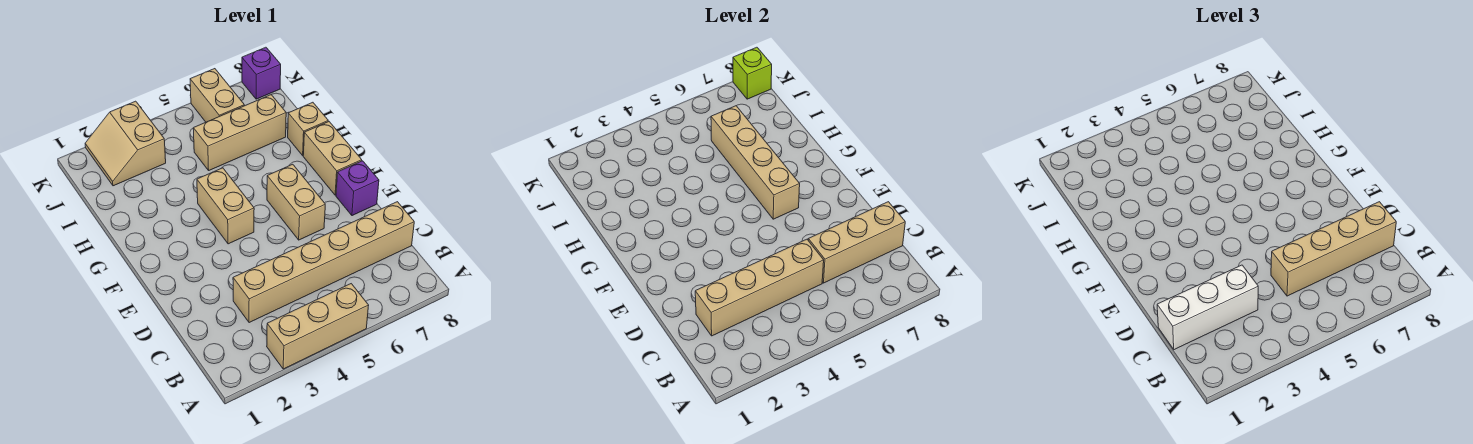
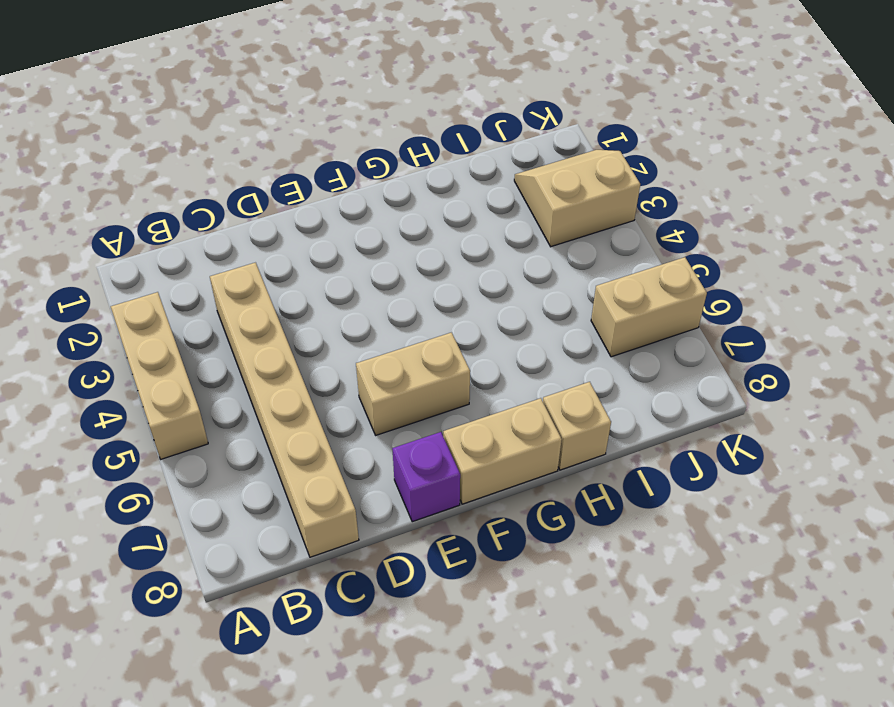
none -> tan brick F4:G4 level 1
none -> tan brick I5:I7 level 1
none -> purple brick K8 level 1

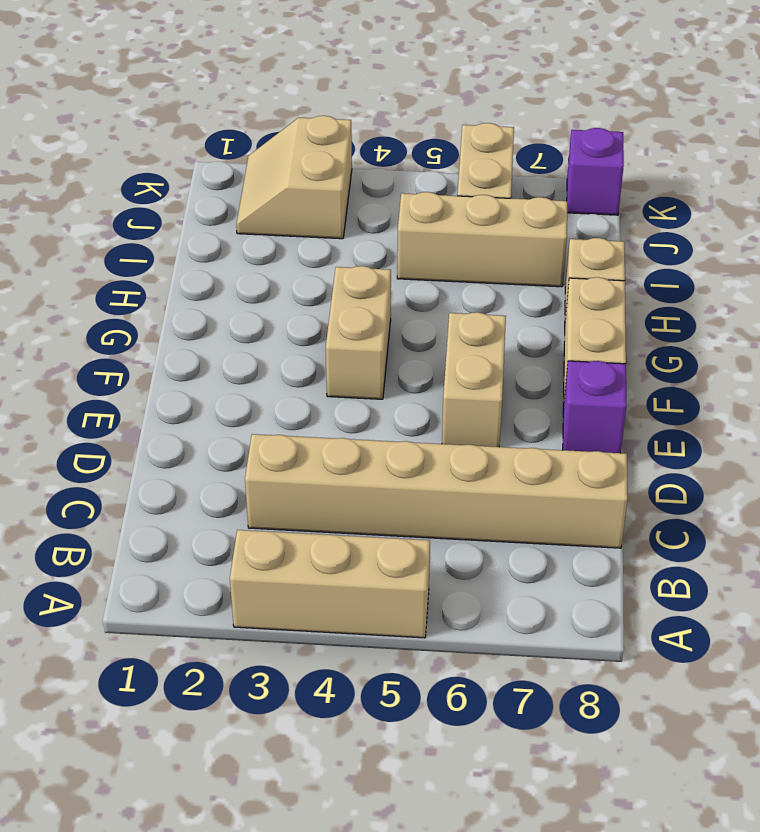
none -> tan brick C2:C5 level 2
none -> tan brick C6:C8 level 2
none -> tan brick F6:I6 level 2

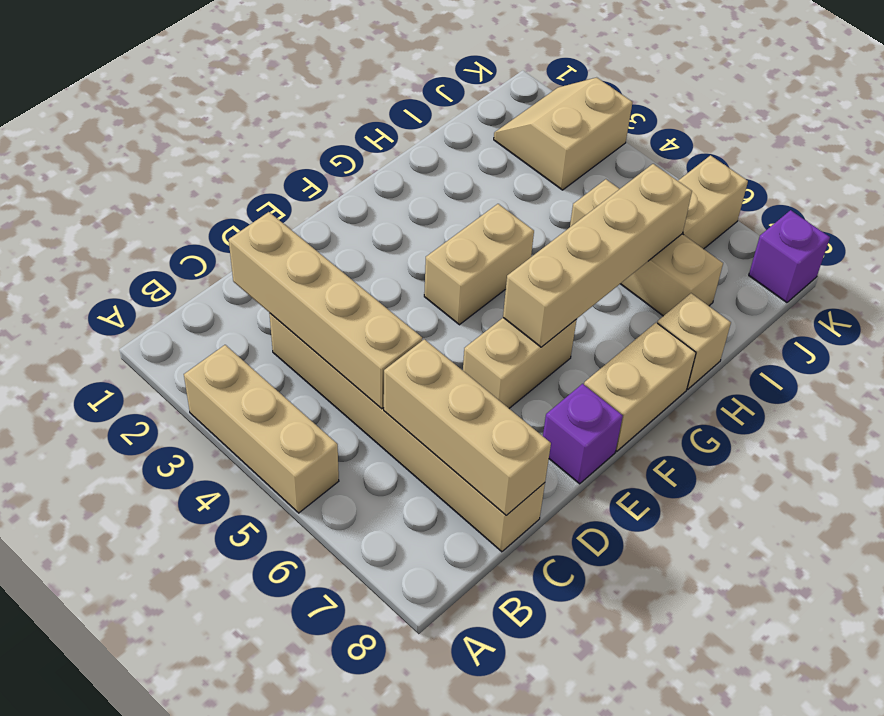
none -> lime brick K8 level 2
none -> white brick C1:C3 level 3
none -> tan brick C5:C8 level 3

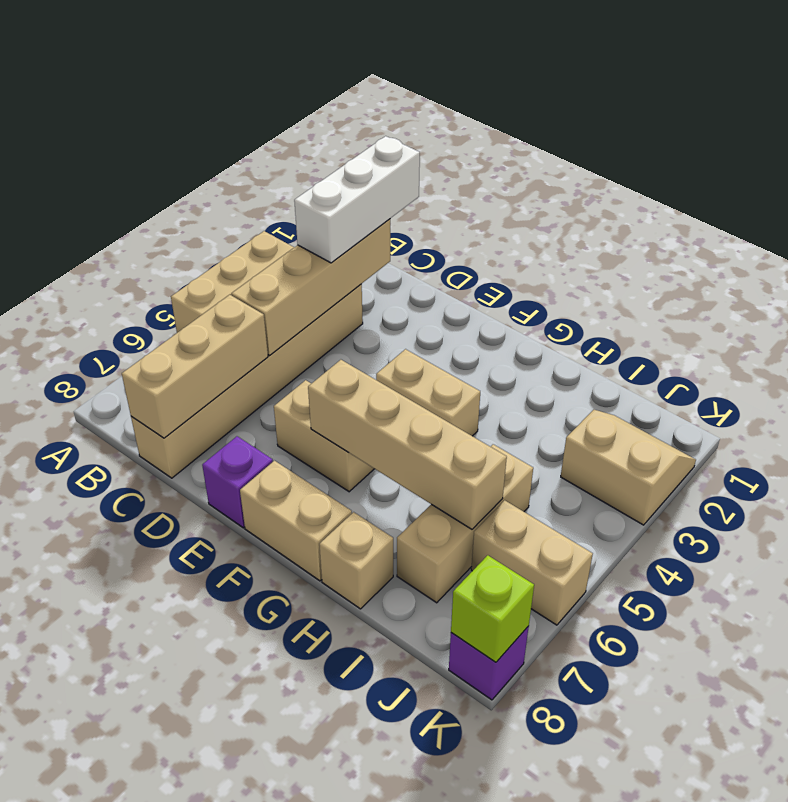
none -> tan brick C5:C8 level 3

